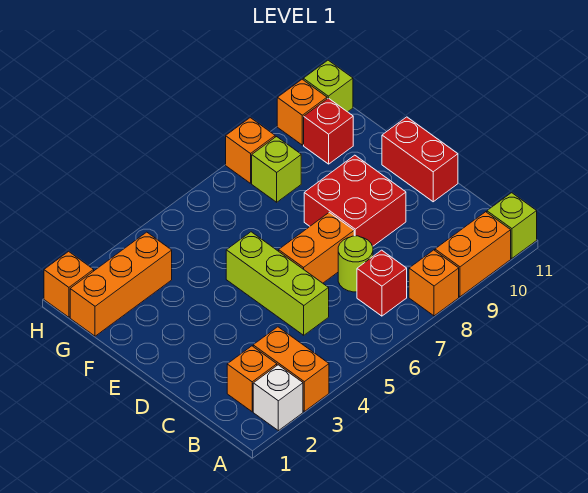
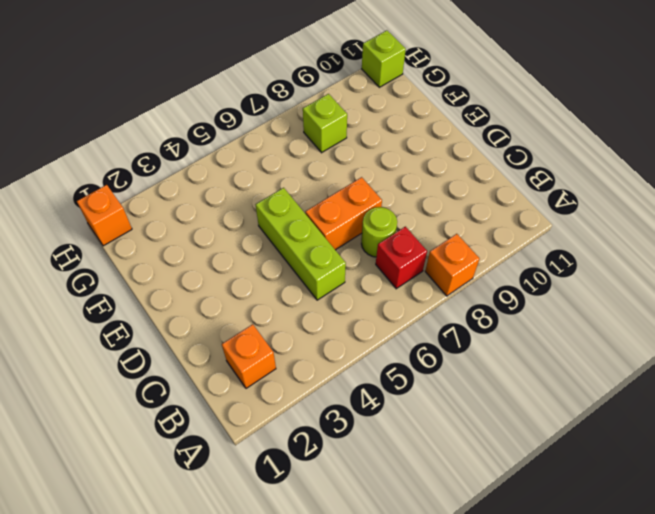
none -> white brick A2 level 1
none -> orange brick A3:B3 level 1
none -> orange brick A9:A10 level 1

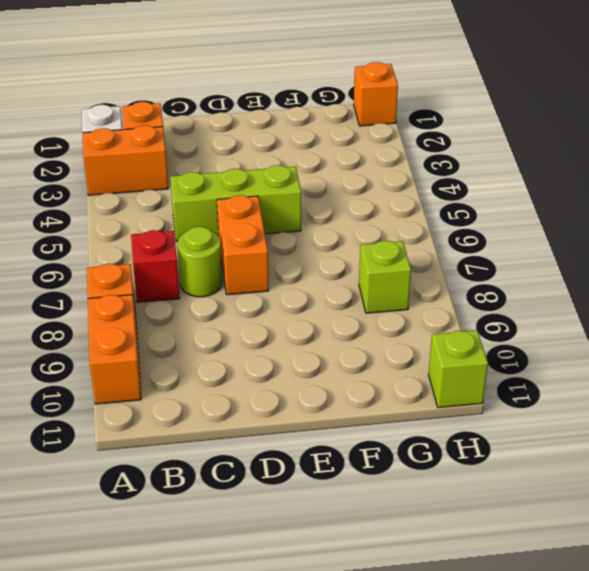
none -> lime brick A11 level 1
none -> red brick D8:E9 level 1
none -> red brick D11:E11 level 1

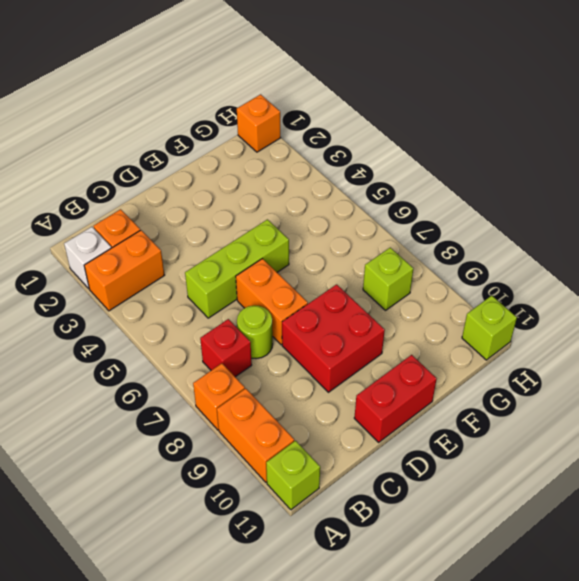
none -> orange brick G1:G3 level 1
none -> red brick G10 level 1
none -> orange brick H8 level 1

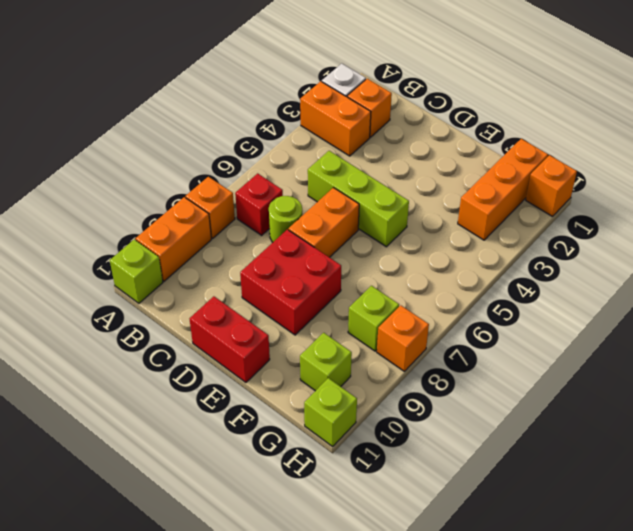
lime brick G10 level 1 -> red brick G10 level 1
none -> orange brick H10 level 1

